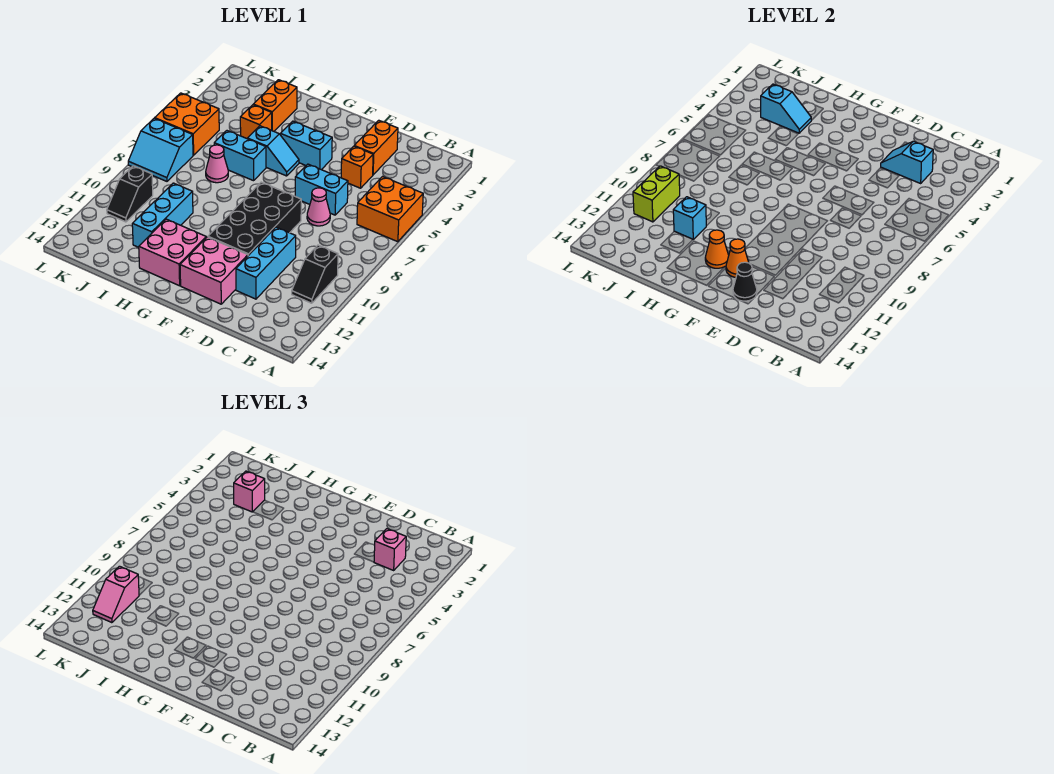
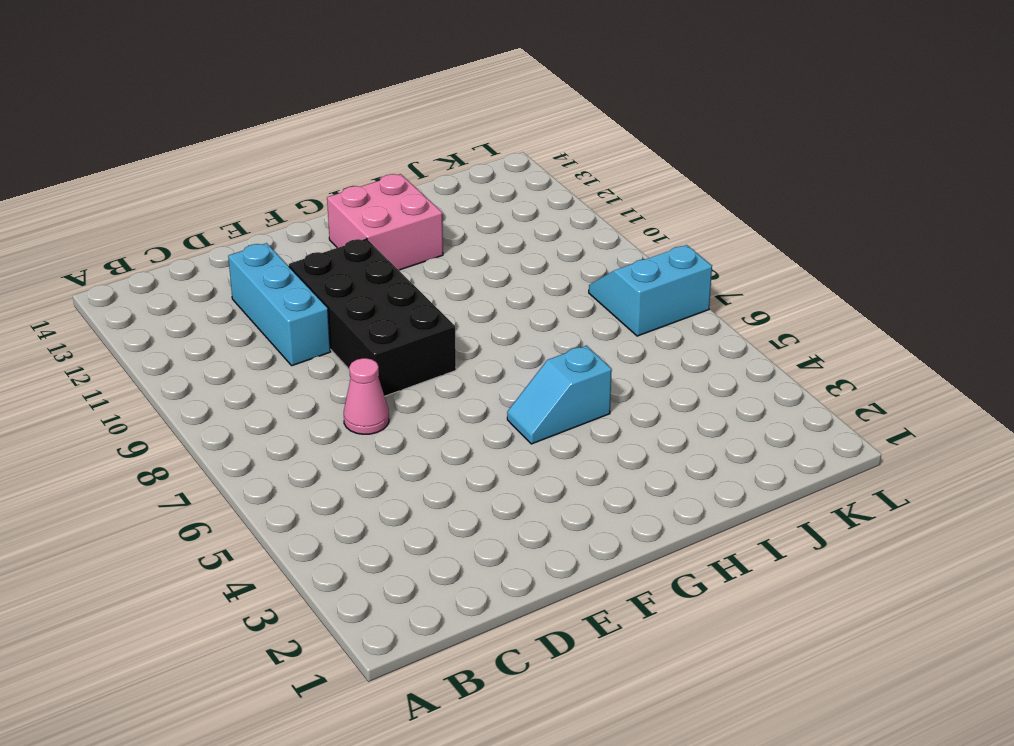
none -> orange brick A5:B6 level 1
none -> black slope B10:B11 level 1 top 10
none -> orange brick D2:D3 level 1
none -> orange brick D4 level 1

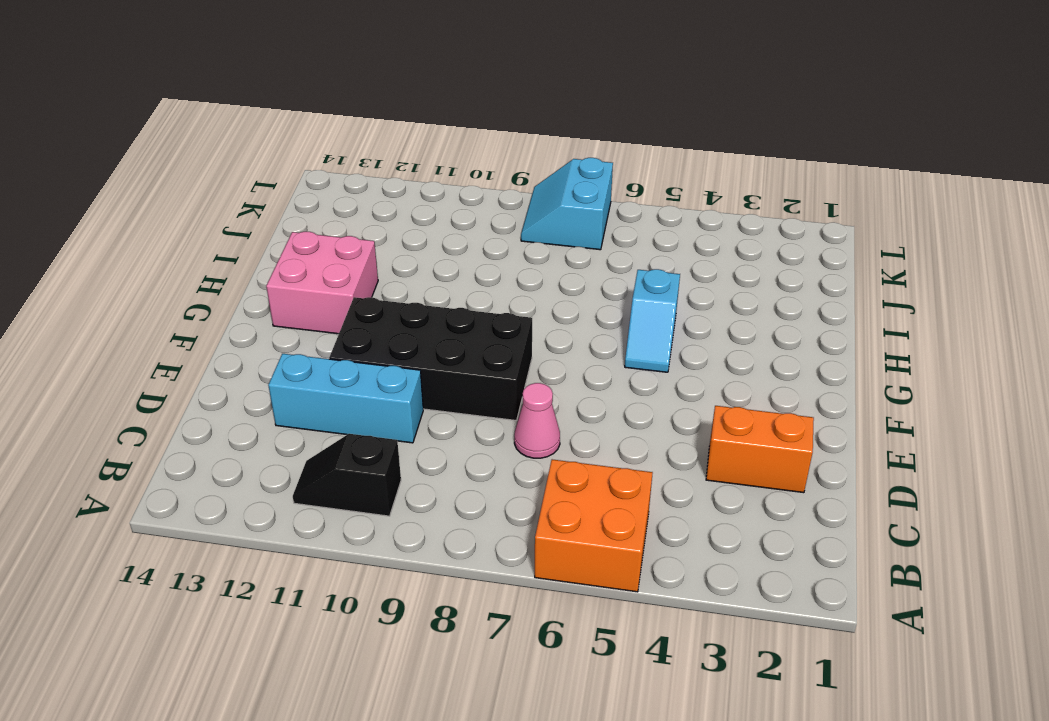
none -> orange brick D4 level 1
none -> cyan brick D6:E6 level 1
none -> pink brick E12:F13 level 1
none -> cyan brick F4:G4 level 1

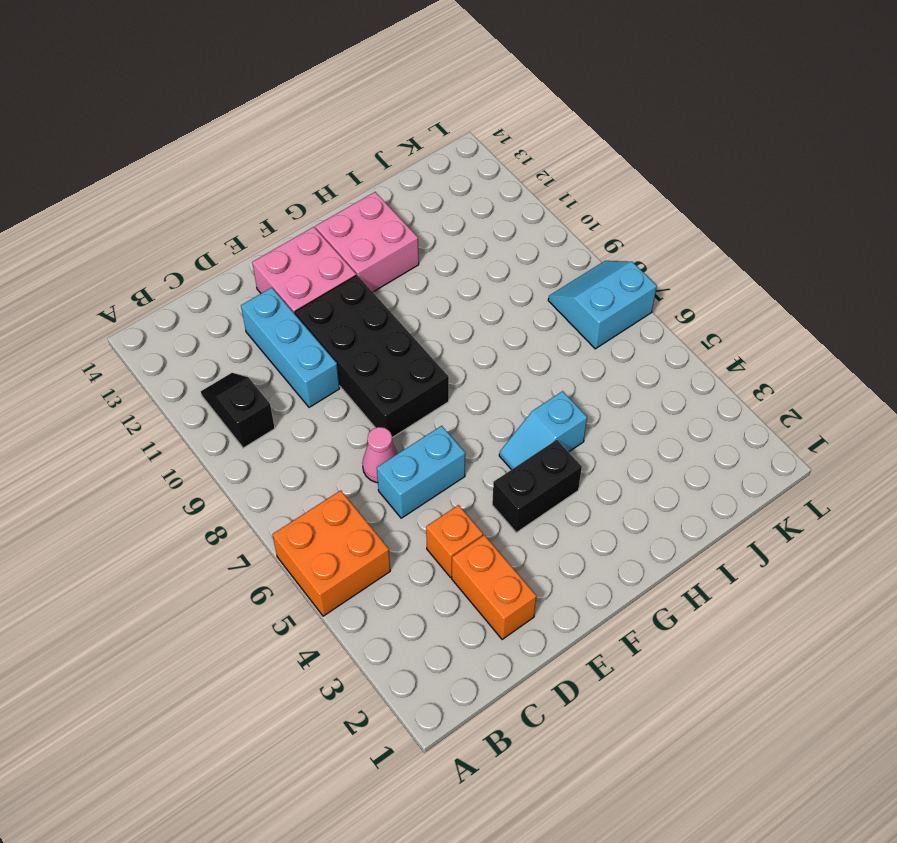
black brick F4:G4 level 1 -> cyan brick F4:G4 level 1
none -> cyan brick H6:I6 level 1
none -> orange brick I2:I3 level 1
none -> orange brick I4 level 1
none -> pink cone I7 level 1

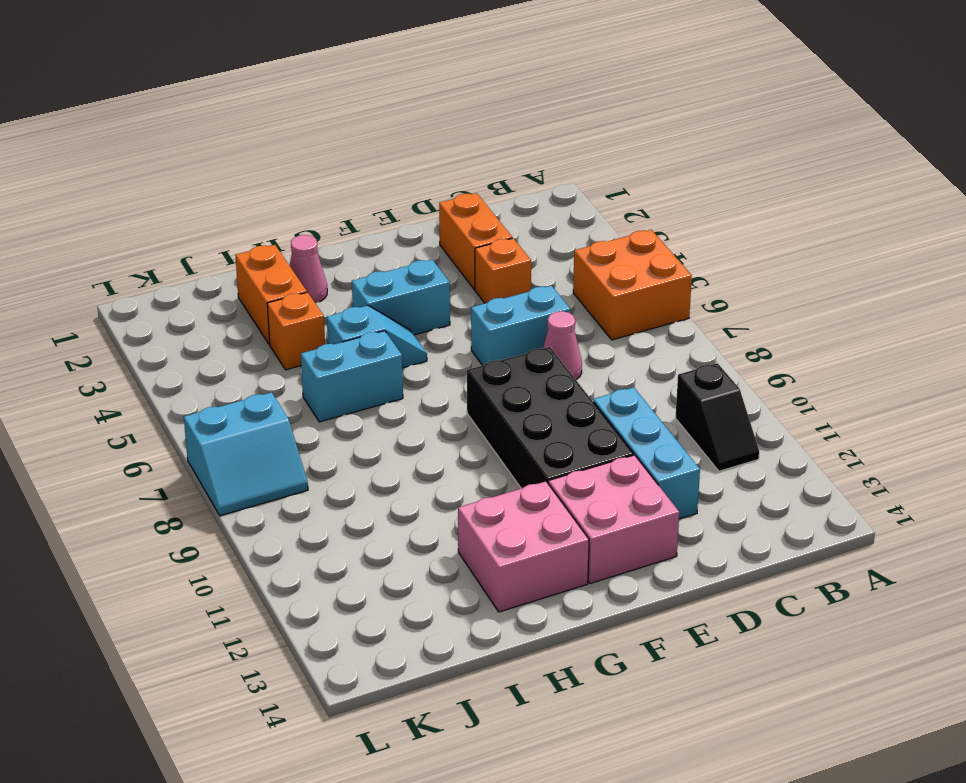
pink cone H2 level 1 -> pink cone I7 level 1
none -> cyan brick I10:I12 level 1
none -> orange brick K5:L6 level 1
none -> black slope K10:K11 level 1 top 10
none -> cyan slope C3:D3 level 2 top C

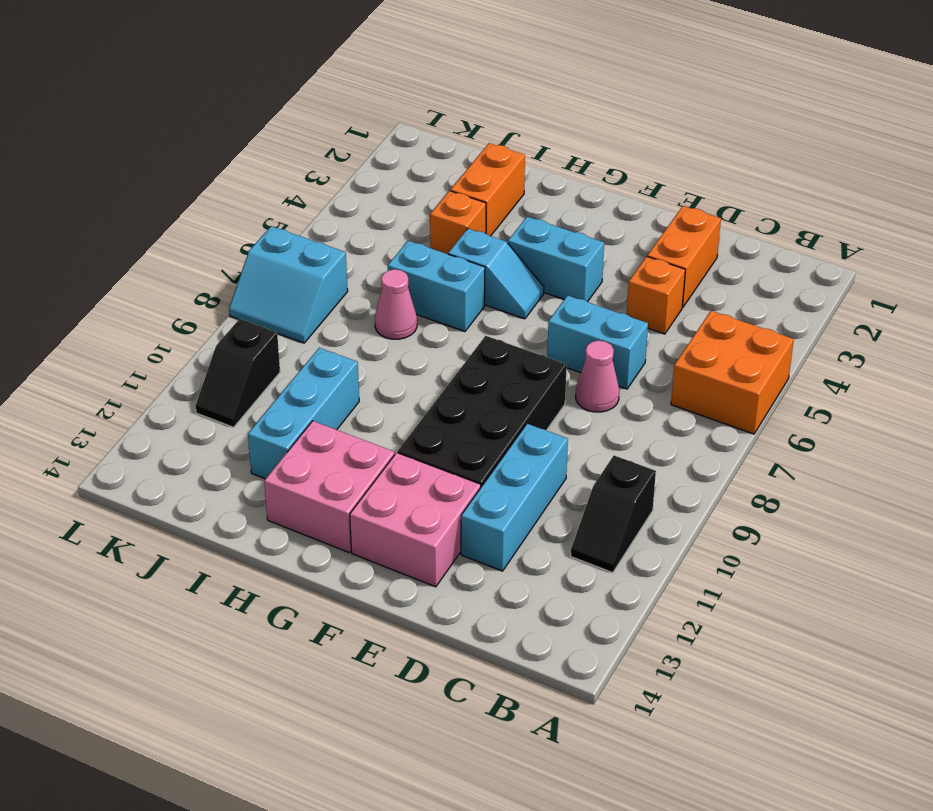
none -> orange brick K5:L6 level 1
none -> cyan slope C3:D3 level 2 top C
none -> black cone E13 level 2
none -> orange cone F12 level 2

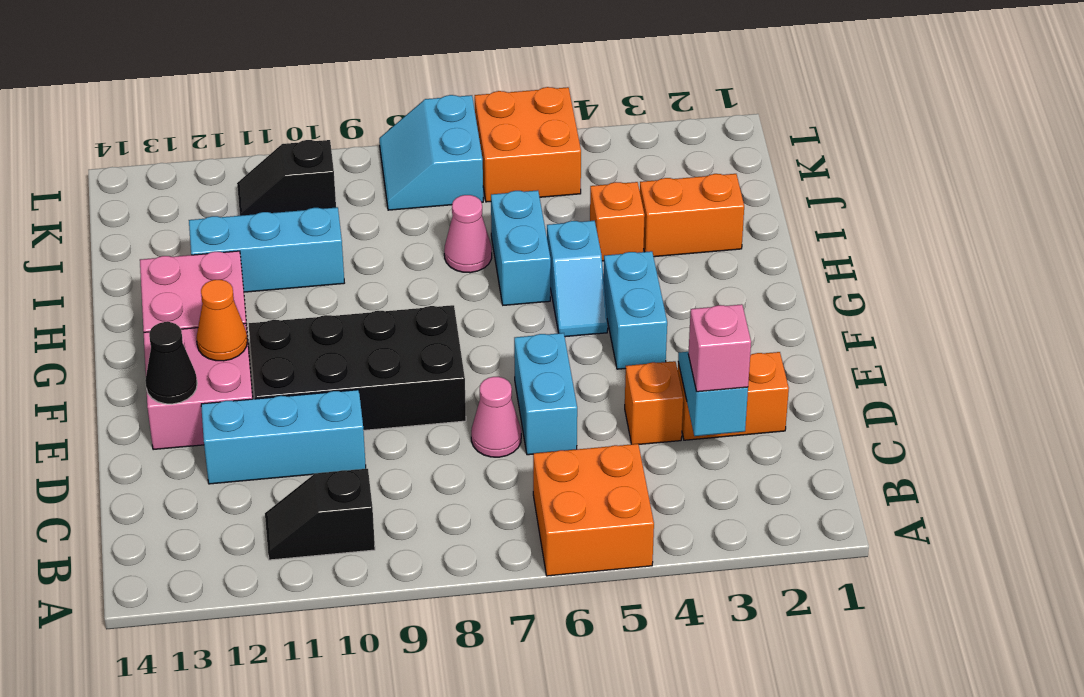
none -> orange cone G12 level 2
none -> cyan slope I3:J3 level 2 top J
none -> cyan brick I11 level 2
none -> lime brick K10:K11 level 2

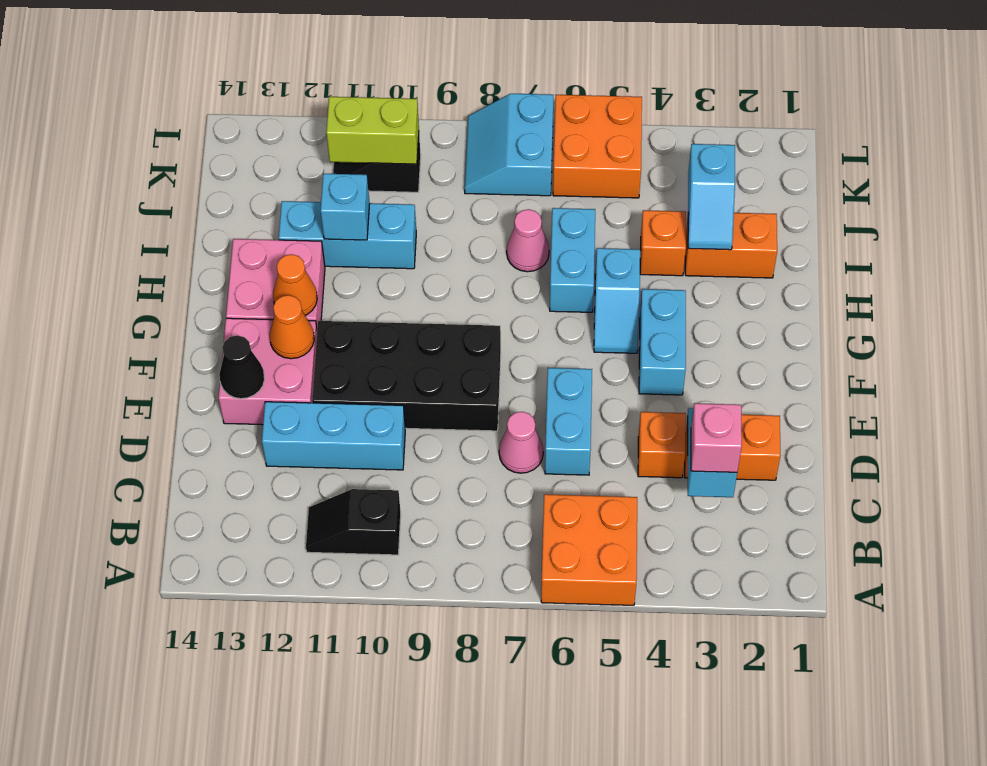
none -> pink brick J3 level 3
none -> pink slope K11:K12 level 3 top 11

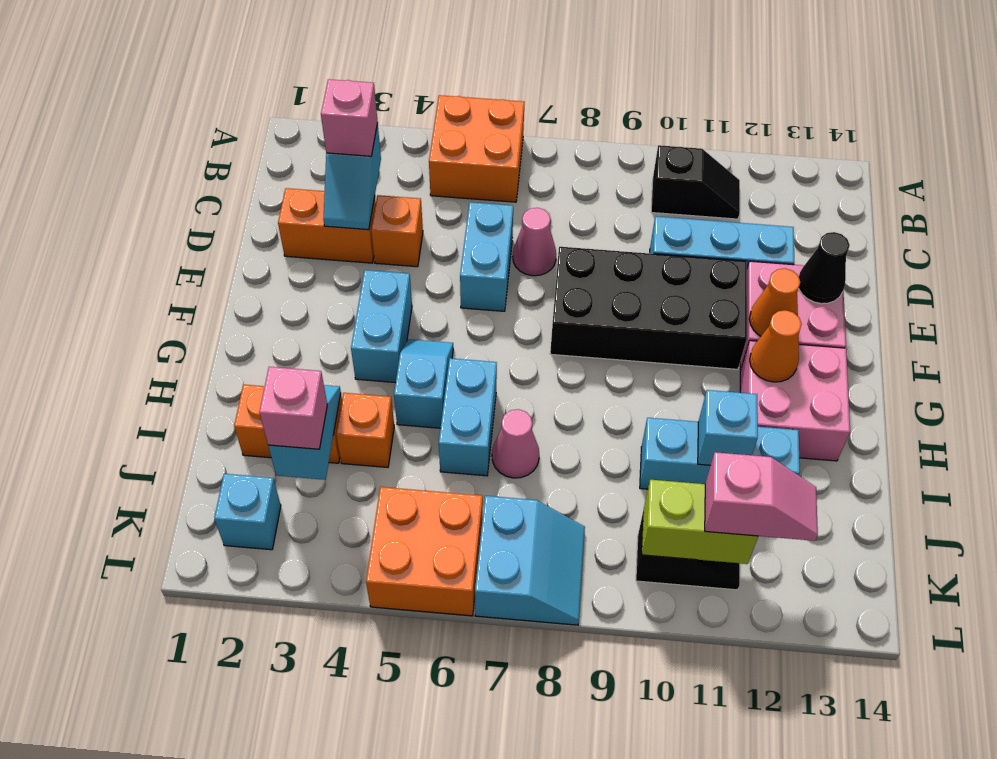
cyan brick K2 level 1 -> none

